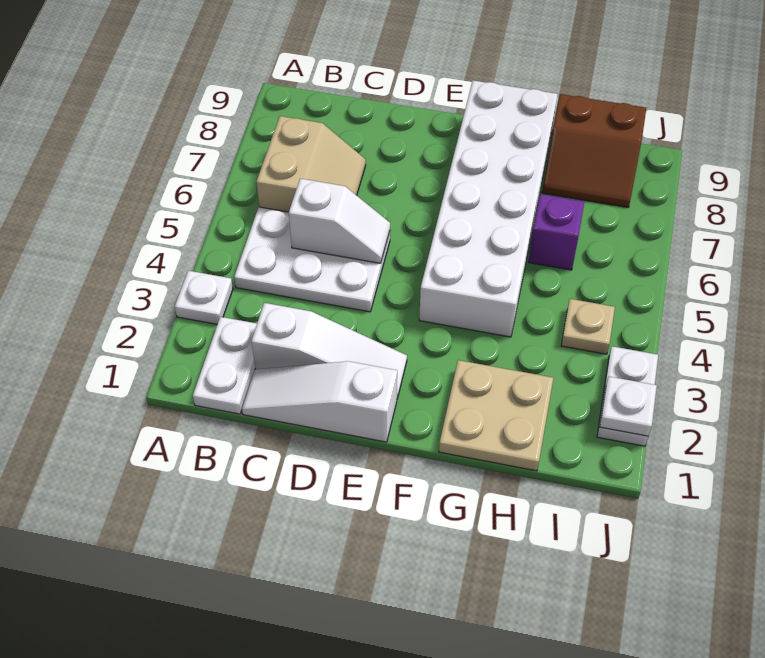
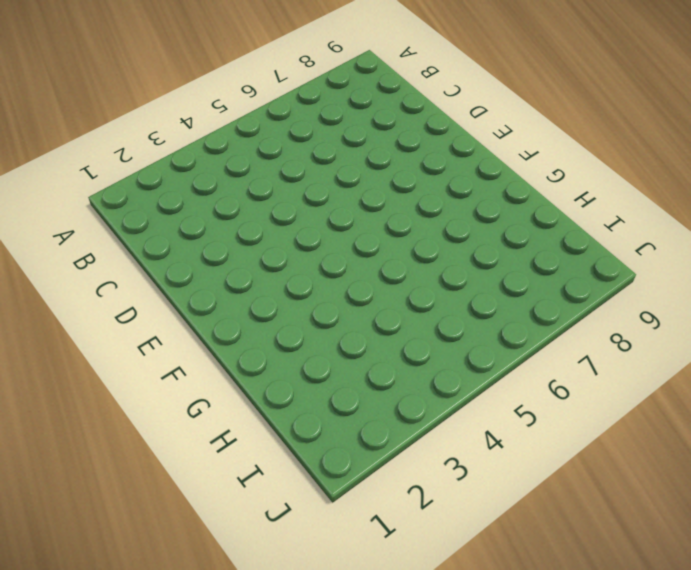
none -> white plate A3 level 1
none -> white plate B1:B2 level 1
none -> white plate B4:D5 level 1

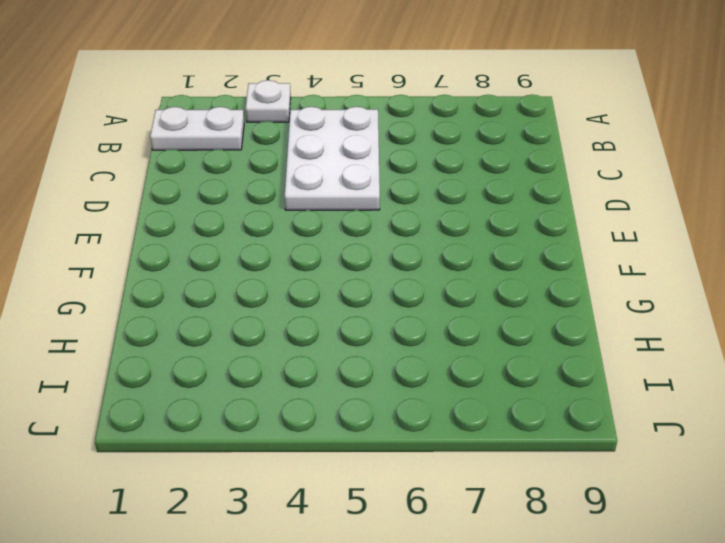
none -> tan slope B6:C7 level 1 top B
none -> white slope C1:E1 level 1 top E
none -> white slope C2:E2 level 1 top C

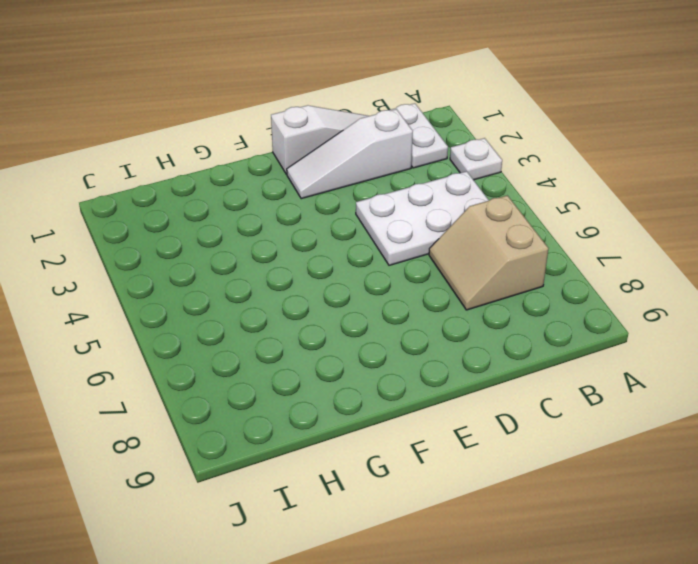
none -> white brick F4:G9 level 1
none -> tan plate G1:H2 level 1
none -> purple brick H6 level 1

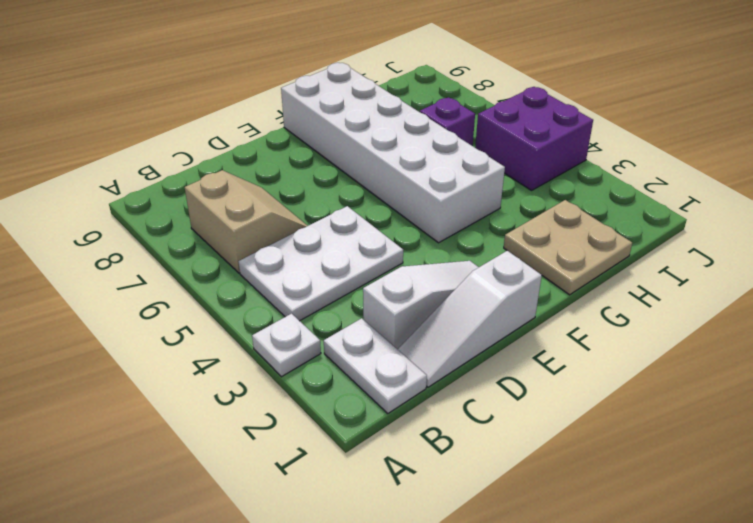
purple brick I4:J5 level 1 -> tan plate I4 level 1
none -> brown slope H8:I9 level 1 top 9
none -> white plate J2:J3 level 1
none -> white slope C5:D5 level 2 top C

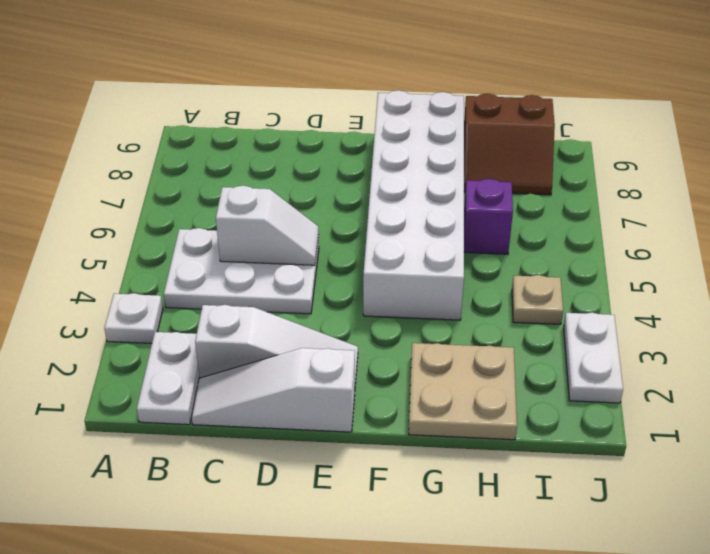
none -> tan slope B6:C7 level 1 top B
none -> white plate J2 level 2

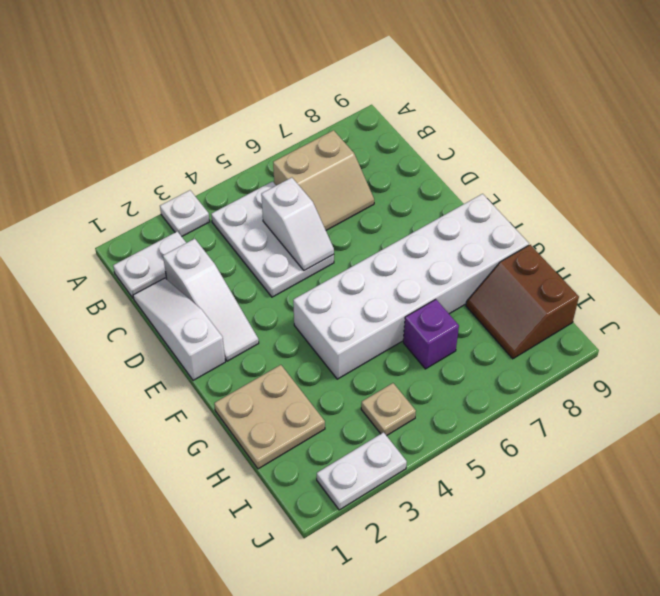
none -> white plate J2 level 2

